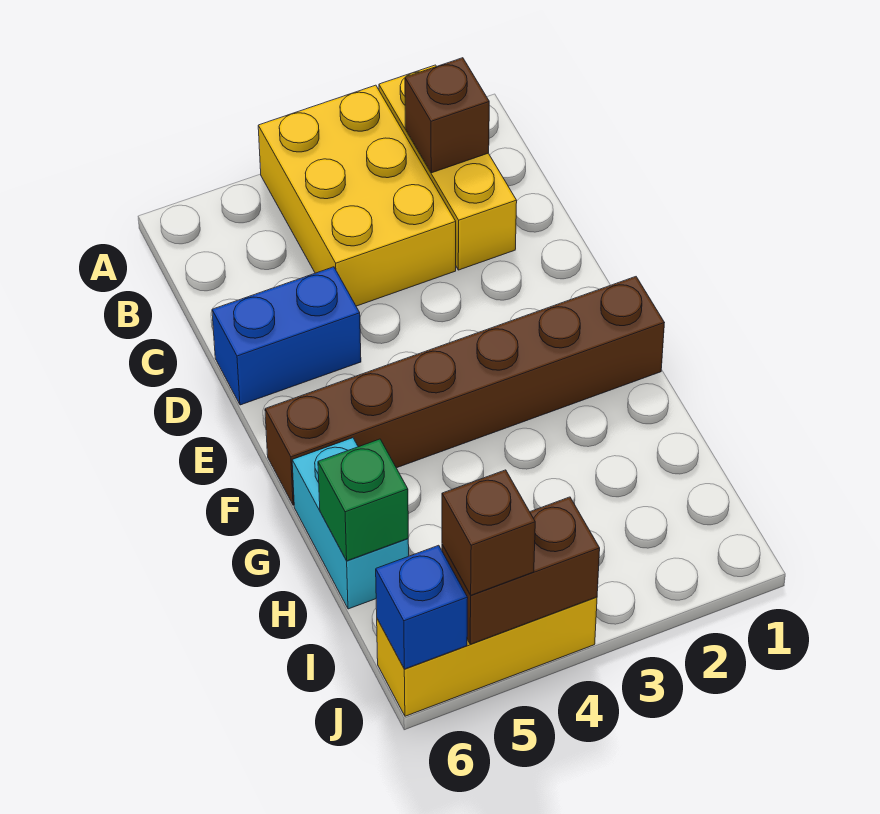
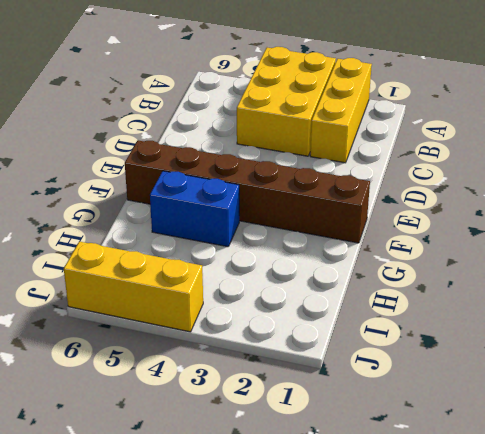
blue brick G4:G5 level 1 -> blue brick D5:D6 level 1
none -> cyan brick G6:H6 level 1
none -> brown brick B2 level 2

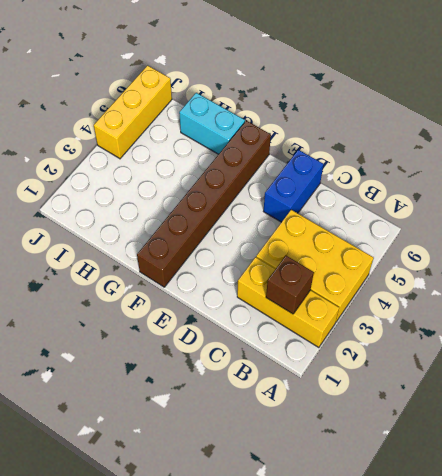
none -> green brick H6 level 2
none -> brown brick J4:J5 level 2

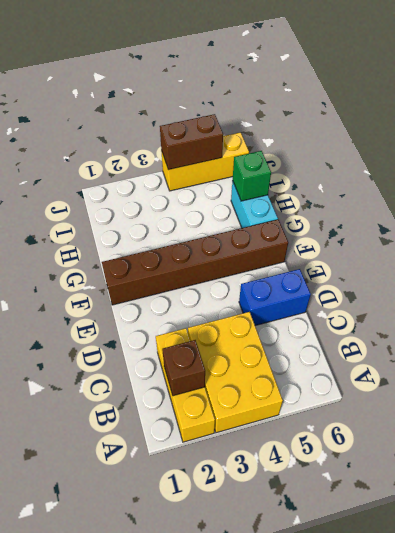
none -> blue brick J6 level 2
none -> brown brick J5 level 3

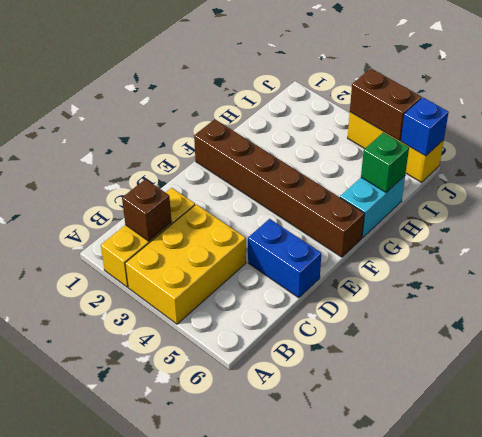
none -> brown brick J5 level 3

